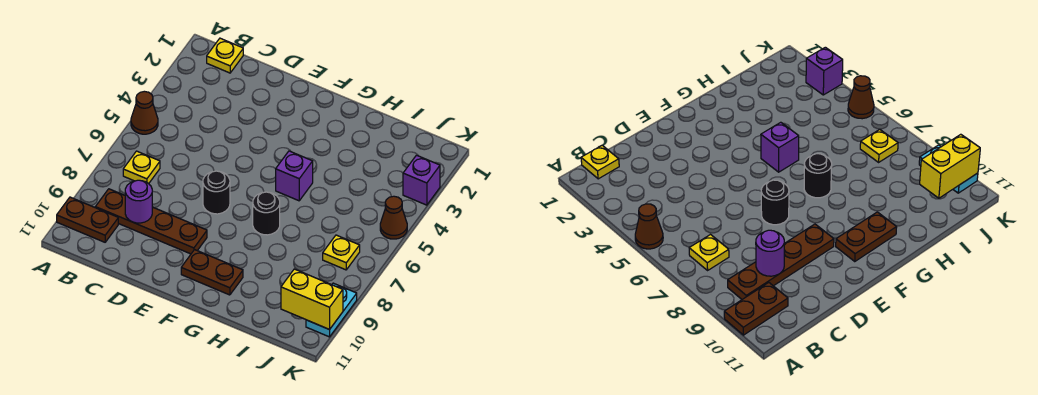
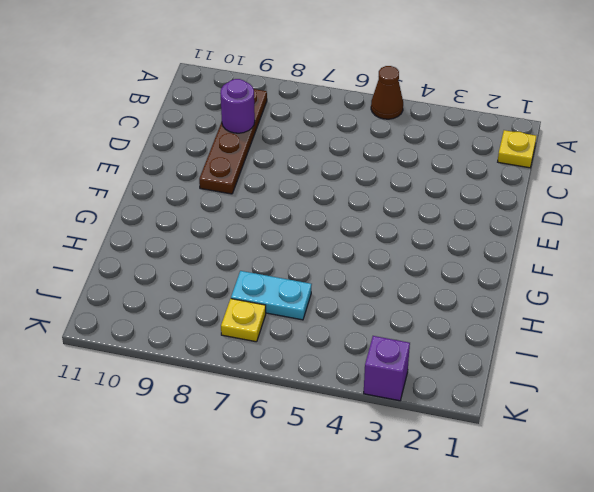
cyan plate I6:I7 level 1 -> cyan plate K9:K10 level 1
none -> brown plate A10:B10 level 1
none -> yellow plate B7 level 1
none -> black round brick E7 level 1

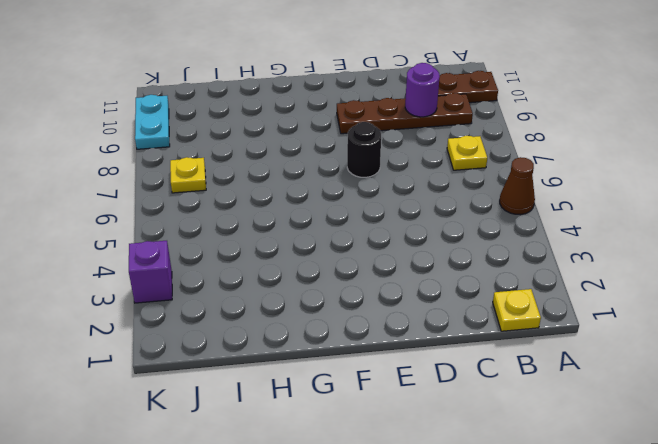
none -> brown plate F10:G10 level 1
none -> purple brick G5 level 1
none -> black round brick G7 level 1

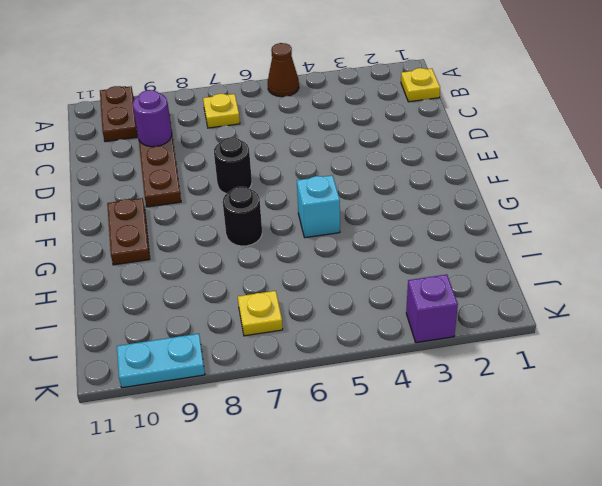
cyan brick G5 level 1 -> purple brick G5 level 1
none -> brown cone K5 level 1
none -> yellow brick J10:K10 level 2

